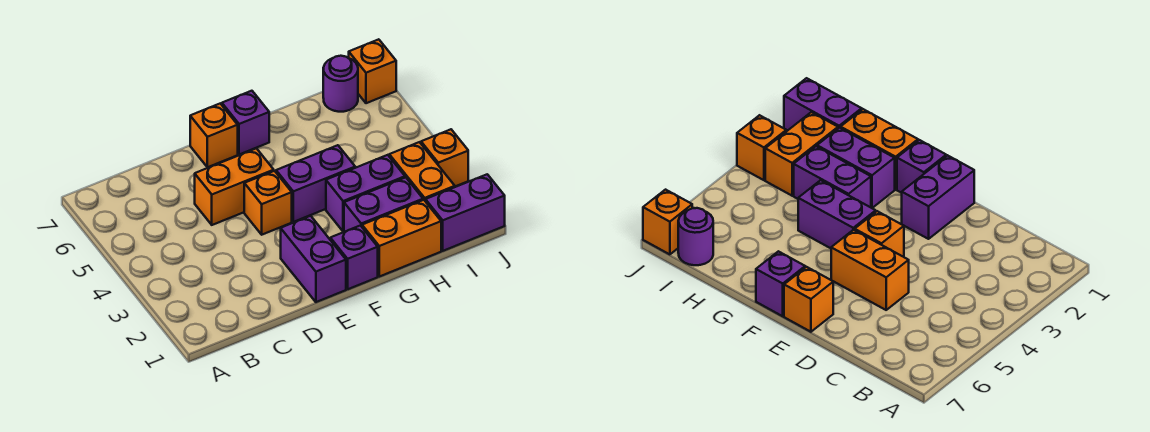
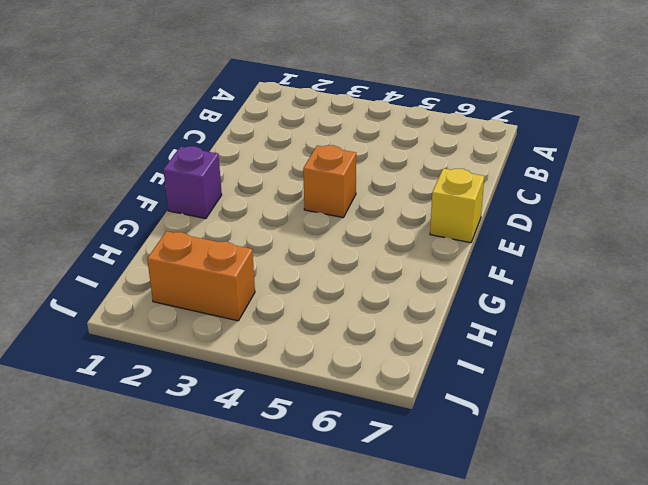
yellow brick E7 level 1 -> orange brick E7 level 1
none -> orange brick D5:E5 level 1
none -> purple brick E1:E2 level 1
none -> purple brick F4:G4 level 1

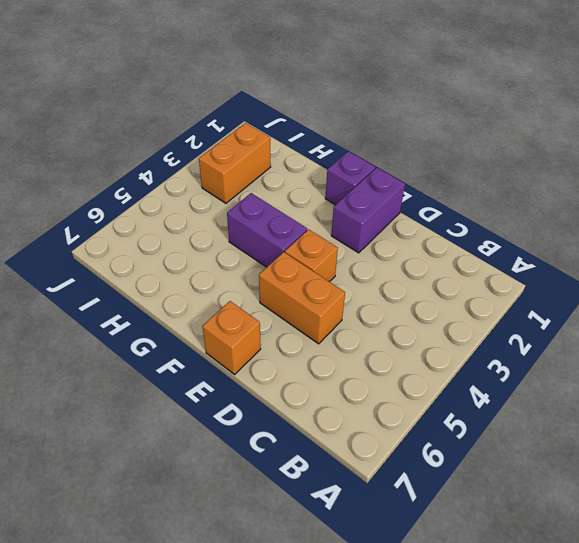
none -> purple brick F7 level 1
none -> orange brick G1:H1 level 1
none -> purple brick G2:H2 level 1

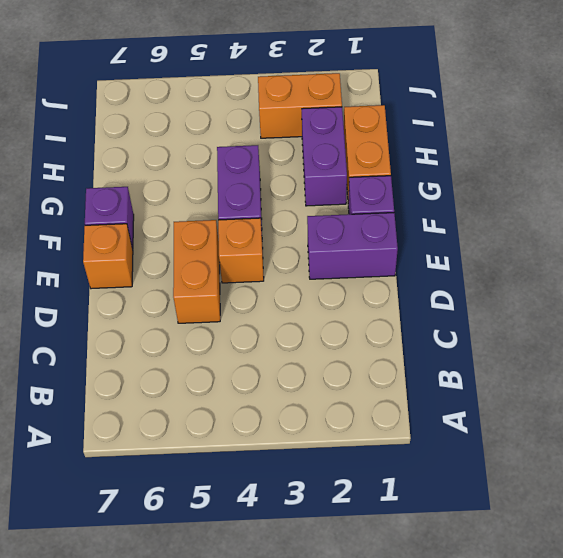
none -> purple brick G3:H3 level 1
none -> purple brick I1:J1 level 1
none -> purple round brick I7 level 1

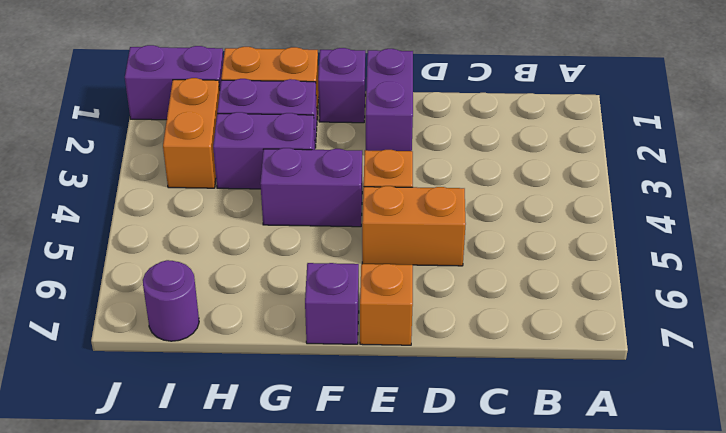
none -> orange brick J3 level 1
none -> orange brick J7 level 1

